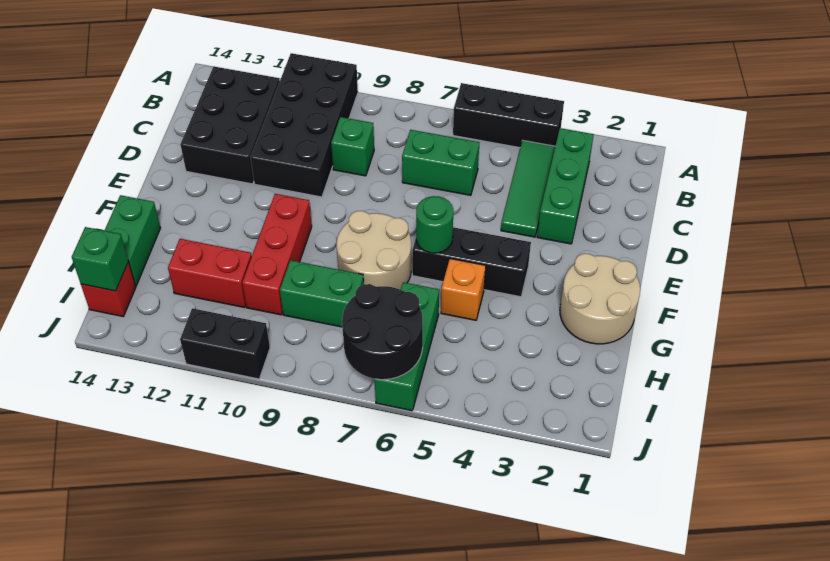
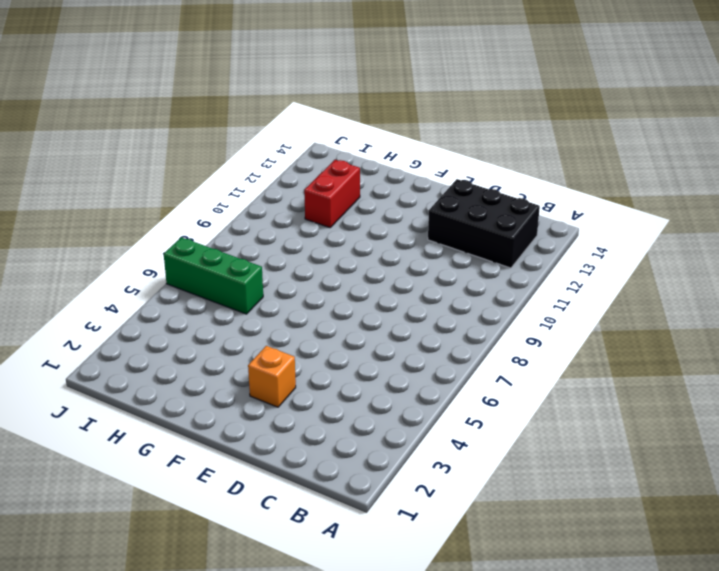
orange brick E3 level 1 -> orange brick G5 level 1
none -> black brick A4:A6 level 1
none -> black brick A10:D11 level 1
none -> green brick B3:D3 level 1

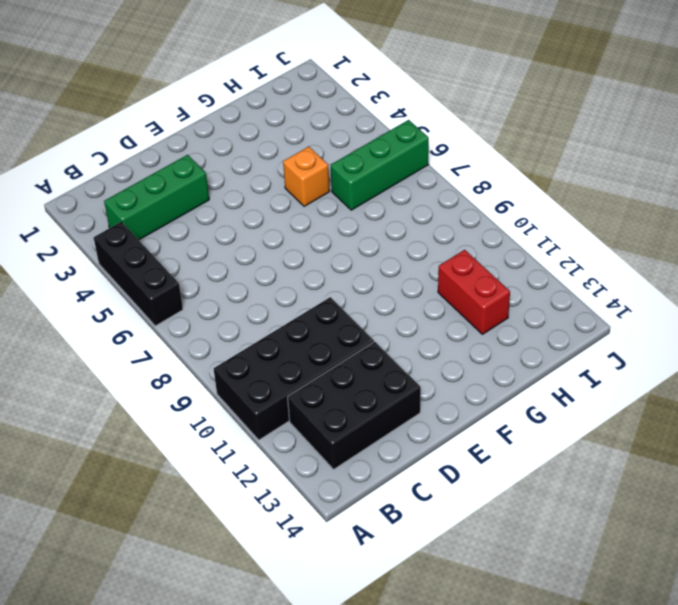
none -> green tile B4:D4 level 1
none -> green brick C6:C7 level 1
none -> green brick C9 level 1

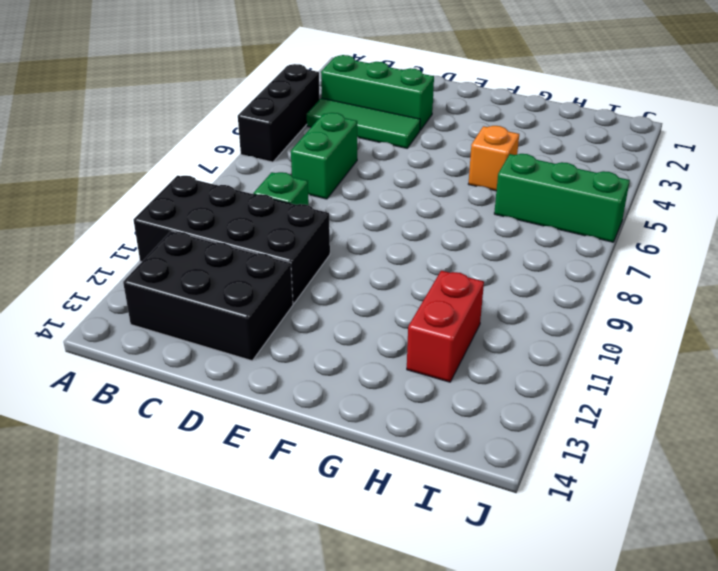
none -> tan round brick F1:G2 level 1
none -> black brick F4:F6 level 1
none -> tan round brick F7:G8 level 1

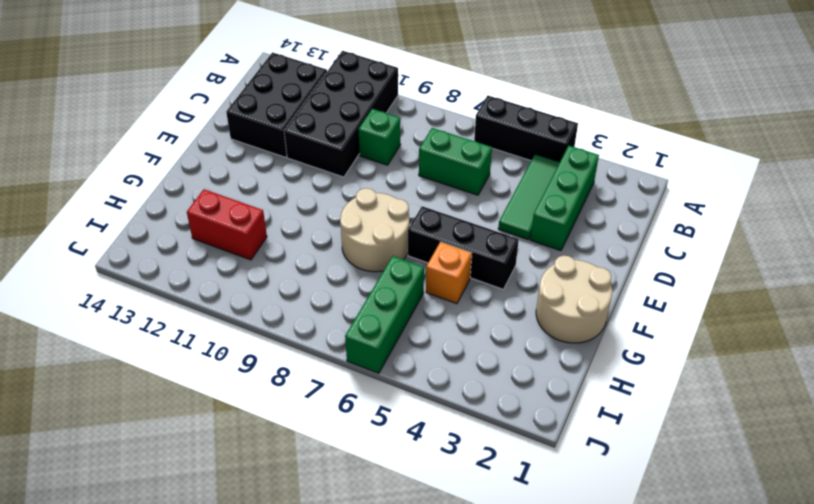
none -> red brick F10:H10 level 1
none -> green brick G14:H14 level 1
none -> green brick H8:H9 level 1

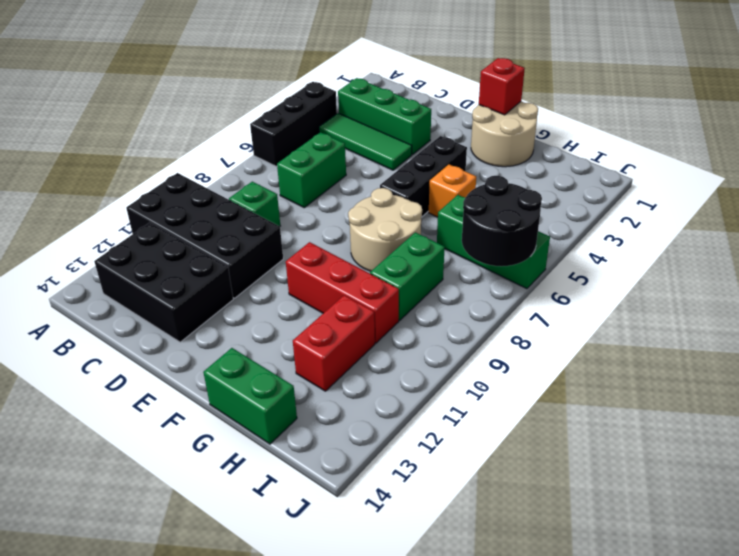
red brick F1 level 2 -> red brick I14 level 1
none -> black brick J10:J11 level 1
none -> green round brick F6 level 2
none -> green brick I14 level 2

